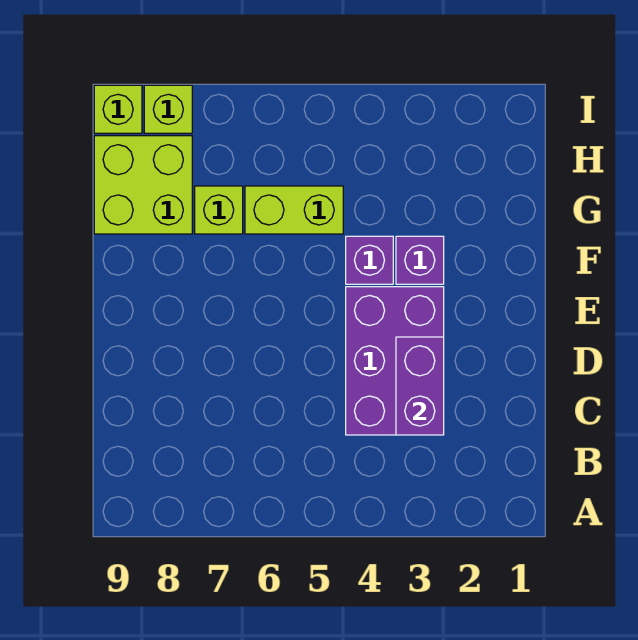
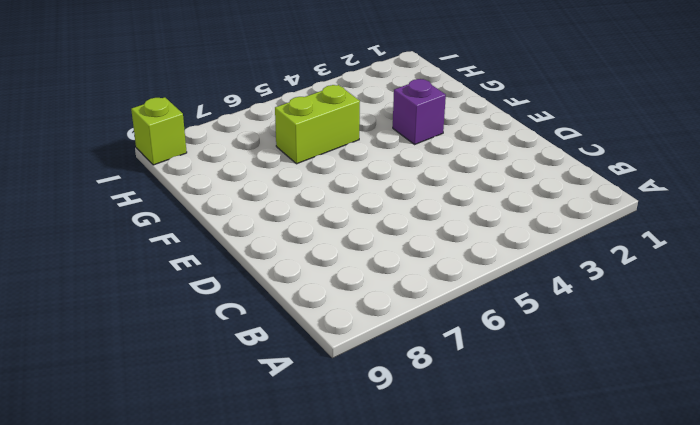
none -> purple brick C3:E4 level 1
none -> purple brick F4 level 1

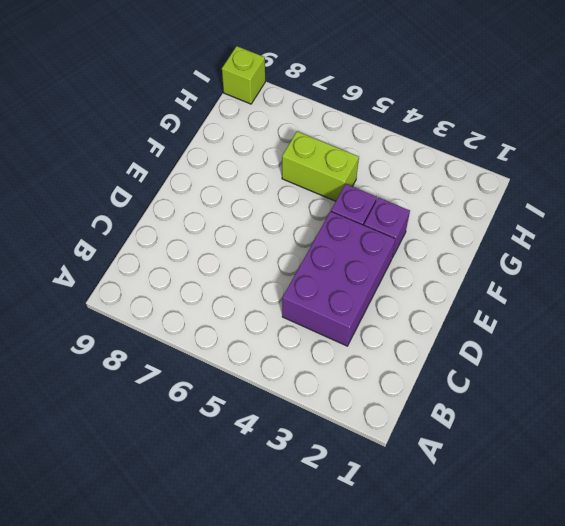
none -> lime brick G7 level 1
none -> lime brick G8:H9 level 1

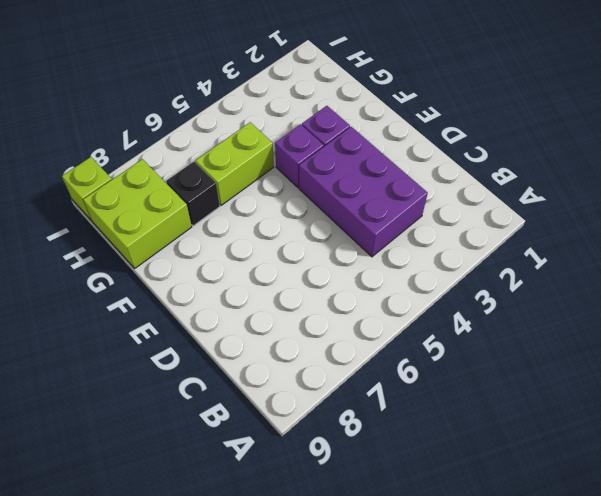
black brick G7 level 1 -> lime brick G7 level 1
none -> lime brick I8 level 1
none -> purple brick C3:D3 level 2

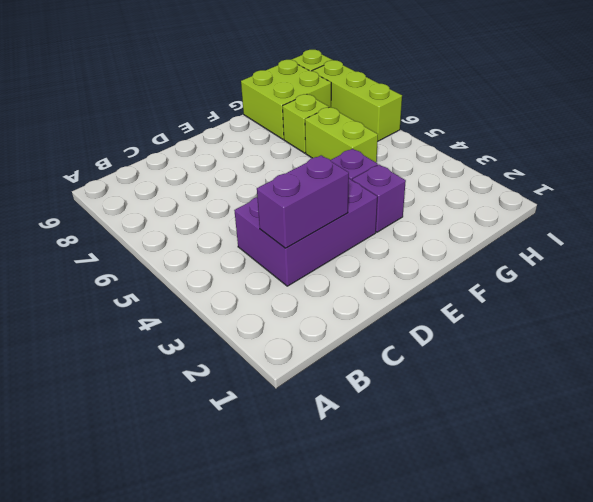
lime brick I6:I8 level 1 -> lime brick I8 level 1

